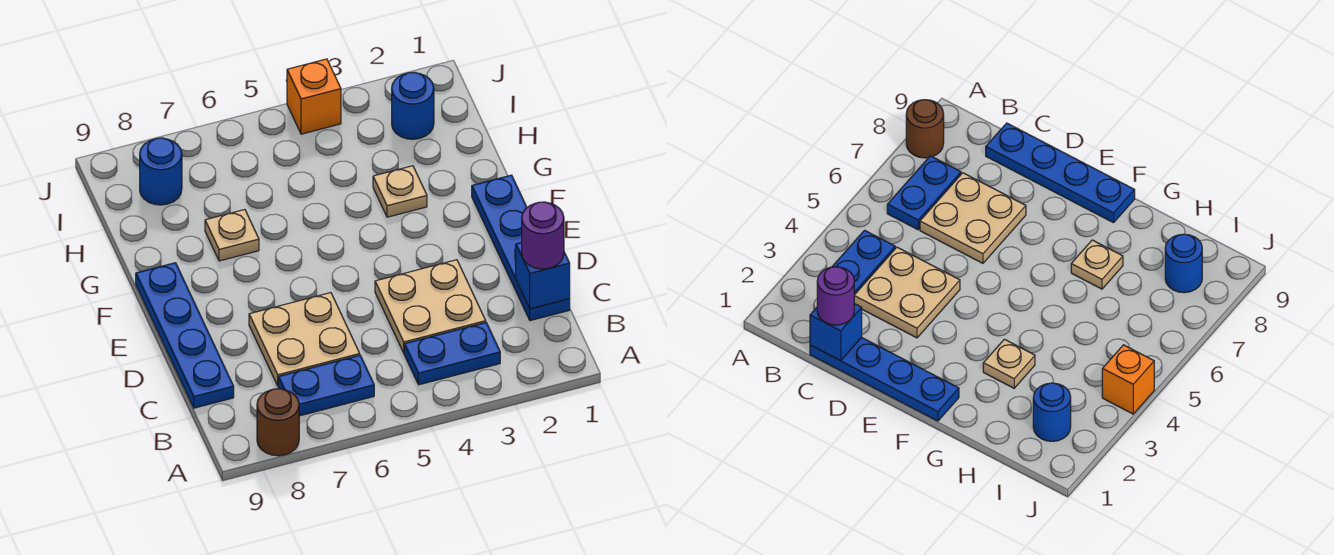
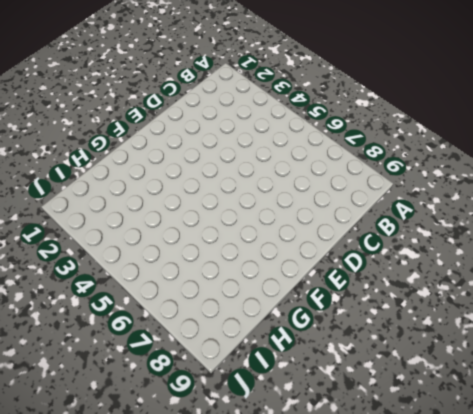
none -> brown round brick A8 level 1
none -> blue plate B3:B4 level 1
none -> blue plate B6:B7 level 1

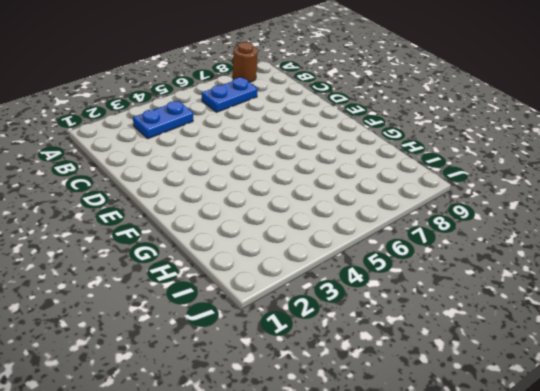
none -> blue plate C1:F1 level 1
none -> tan plate C3:D4 level 1
none -> tan plate C6:D7 level 1

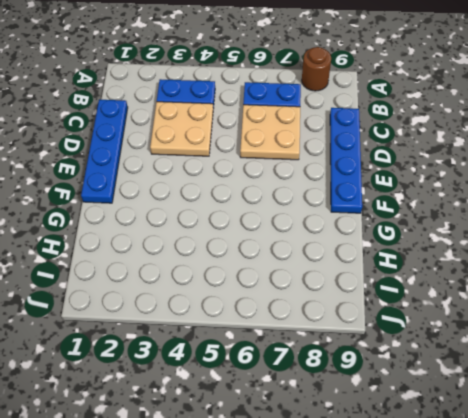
none -> tan plate G3 level 1
none -> tan plate G7 level 1
none -> blue round brick I2 level 1

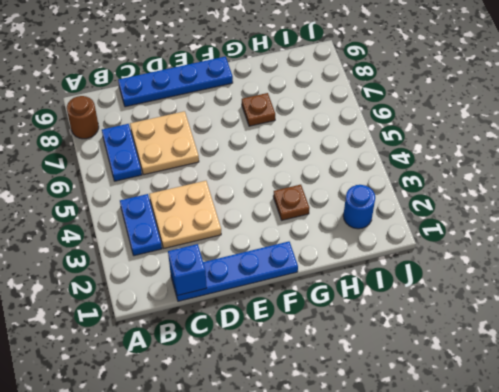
brown plate G3 level 1 -> tan plate G3 level 1
brown plate G7 level 1 -> tan plate G7 level 1
none -> blue round brick I8 level 1
none -> orange brick J4 level 1
none -> purple round brick C1 level 3

